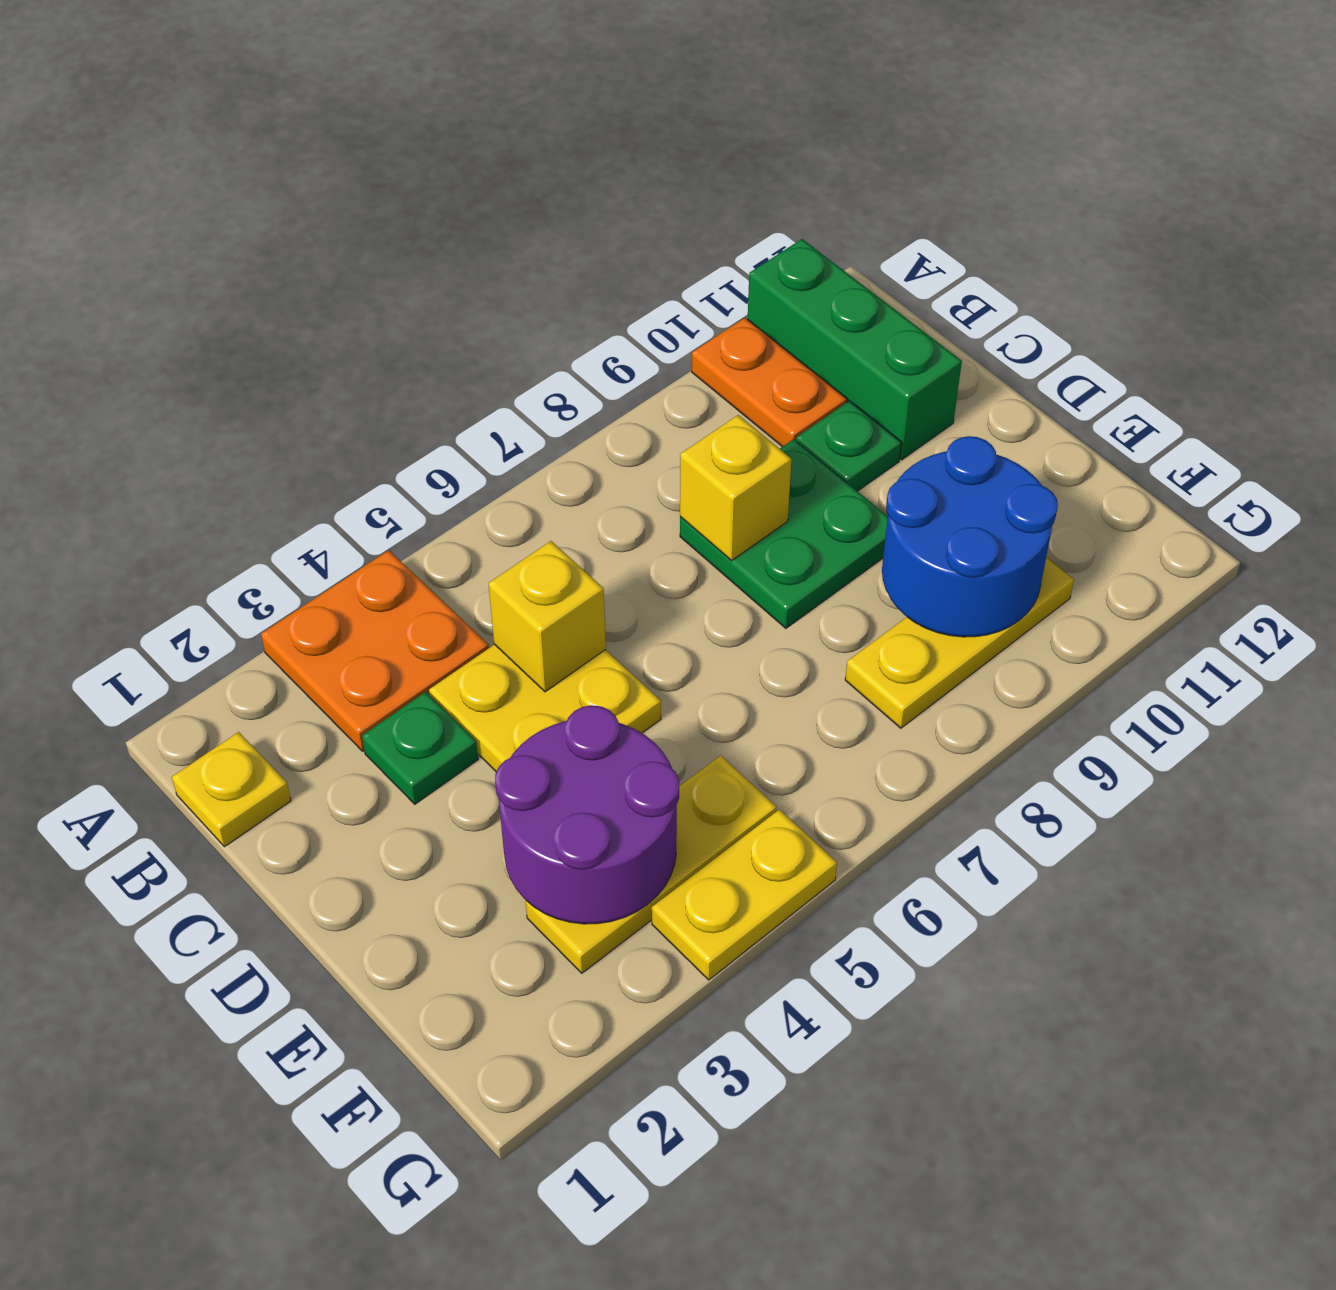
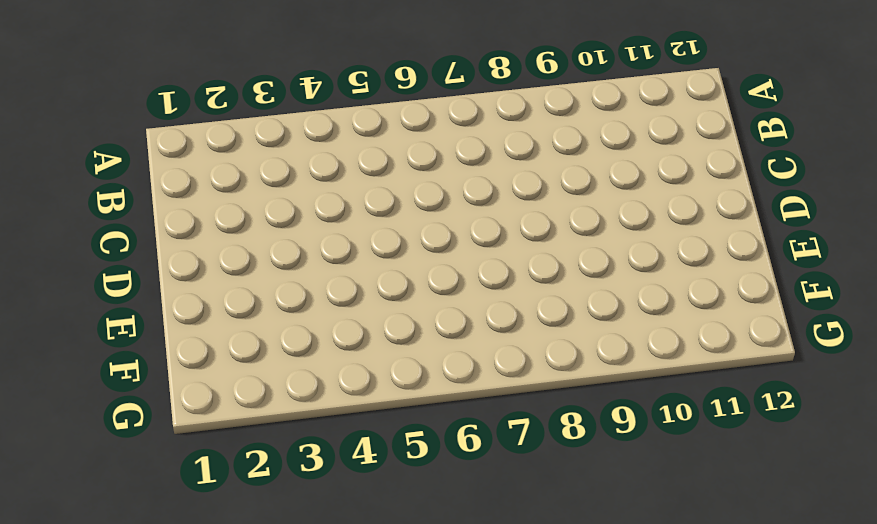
none -> orange plate A3:B4 level 1
none -> orange plate A10:B10 level 1
none -> green brick A11:C11 level 1

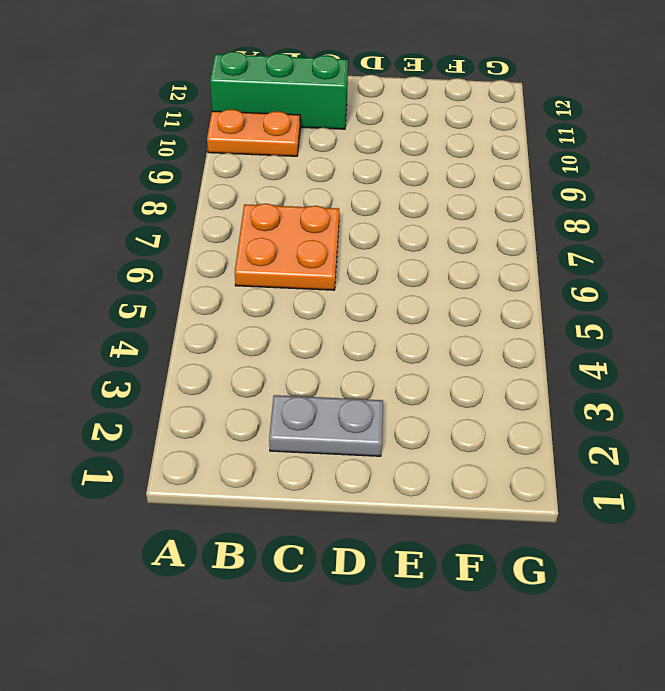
orange plate B6:C7 level 1 -> orange plate A3:B4 level 1
grey plate C2:D2 level 1 -> none
none -> yellow plate B1 level 1
none -> green plate C3 level 1
none -> yellow plate C4:D5 level 1

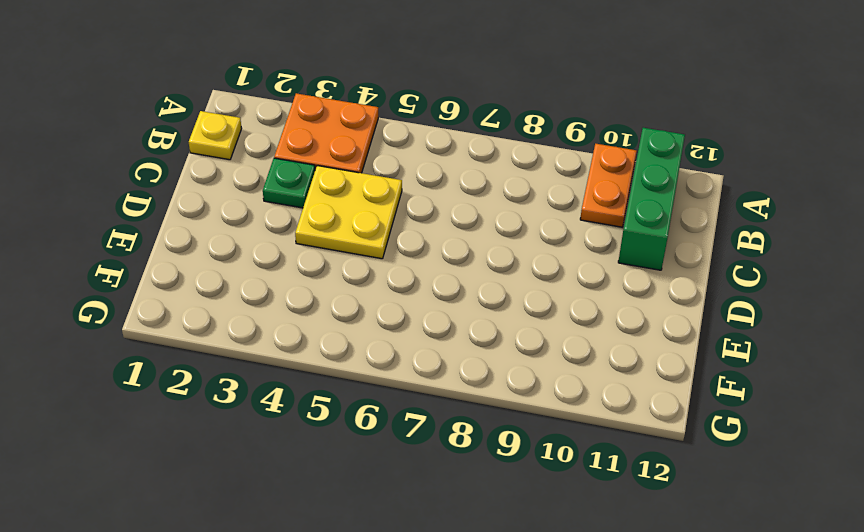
none -> green plate C8:D9 level 1
none -> green plate C10 level 1
none -> yellow plate F3:F5 level 1

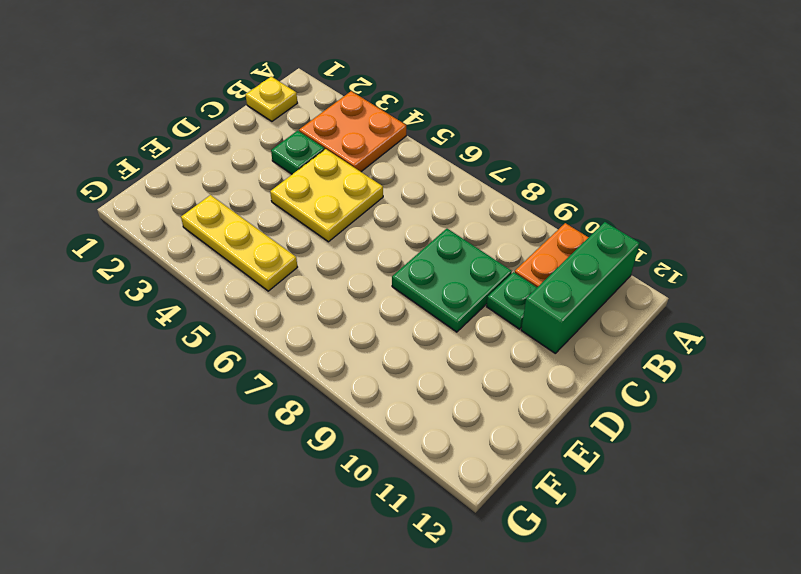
none -> yellow plate F8:F10 level 1
none -> yellow plate G4:G5 level 1
none -> yellow brick C5 level 2

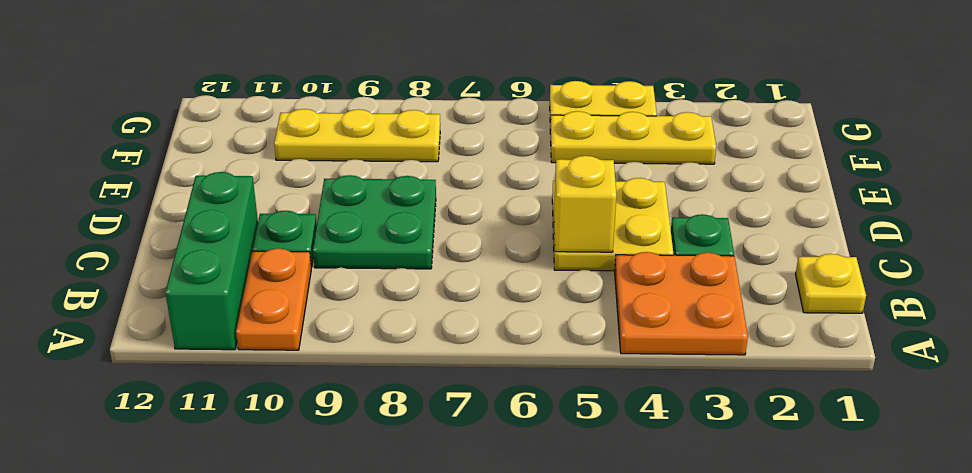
none -> yellow brick C8 level 2
none -> purple round brick E3:F4 level 2
none -> blue round brick E9:F10 level 2

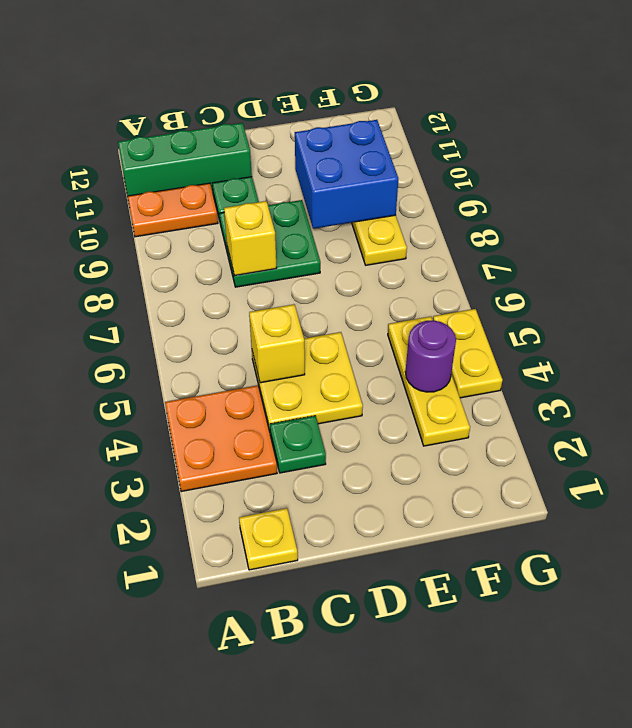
blue brick E9:F10 level 2 -> blue round brick E9:F10 level 2
purple round brick F4 level 2 -> purple round brick E3:F4 level 2

